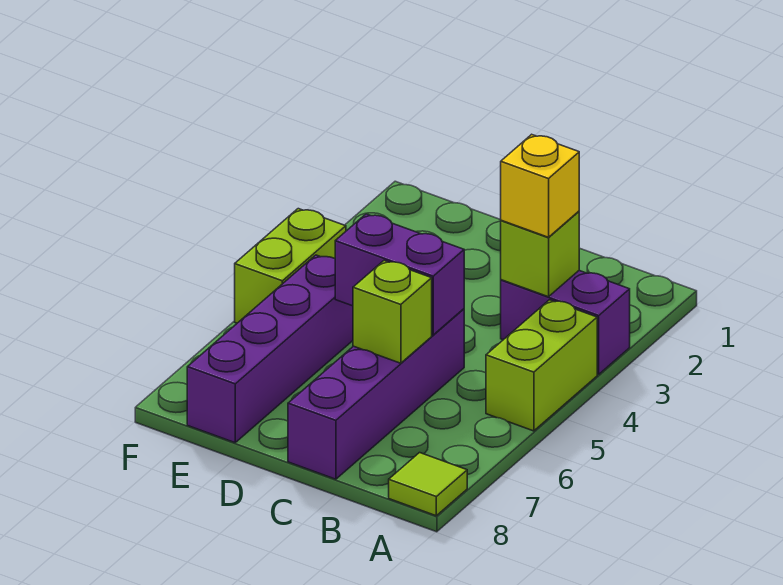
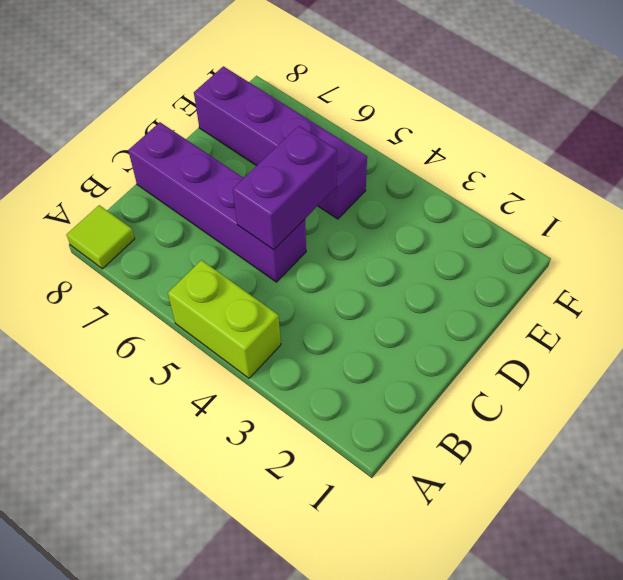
none -> purple brick A3:B3 level 1
none -> lime brick F4:F5 level 1

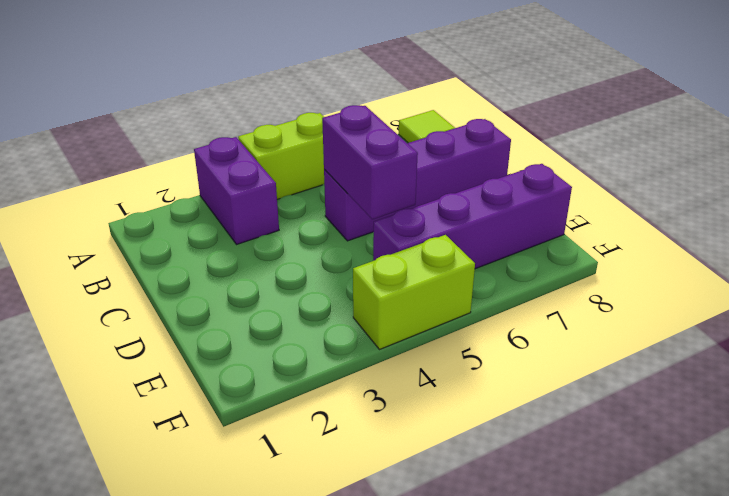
none -> lime brick B3 level 2
none -> lime brick C6 level 2

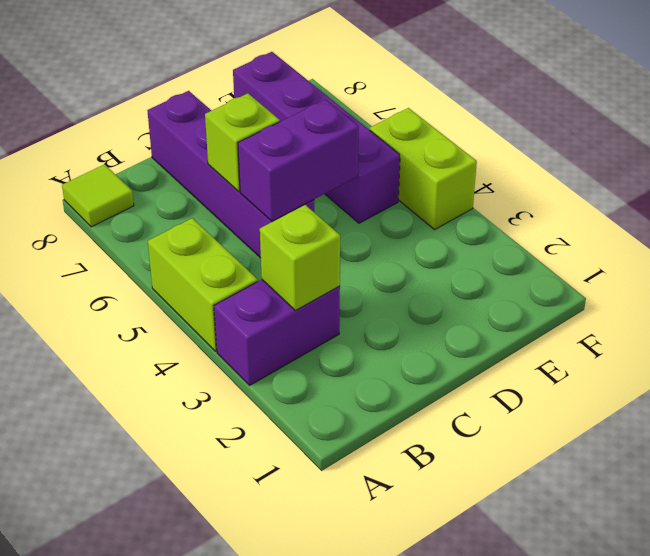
none -> yellow brick B3 level 3

